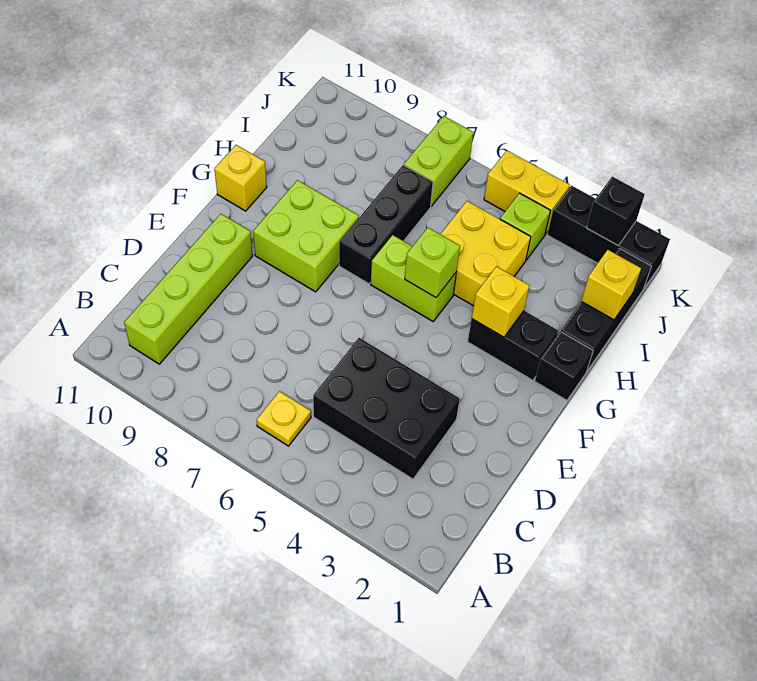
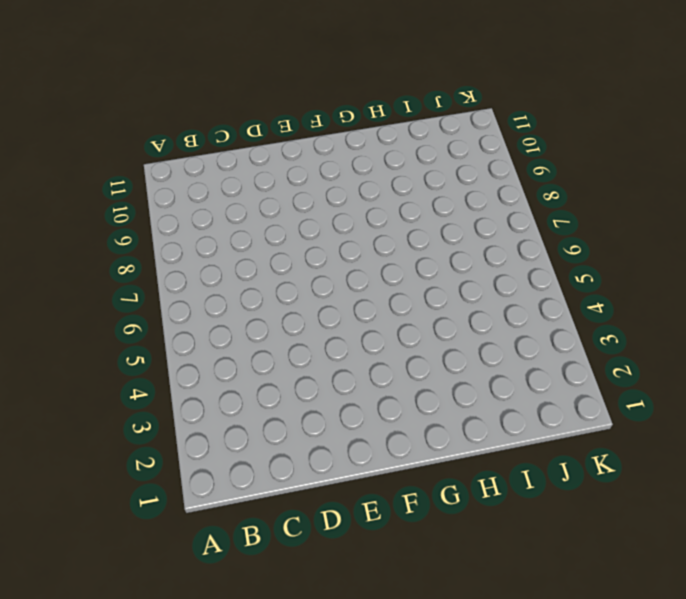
none -> yellow plate B6 level 1
none -> lime brick B10:E10 level 1
none -> black brick C3:D5 level 1

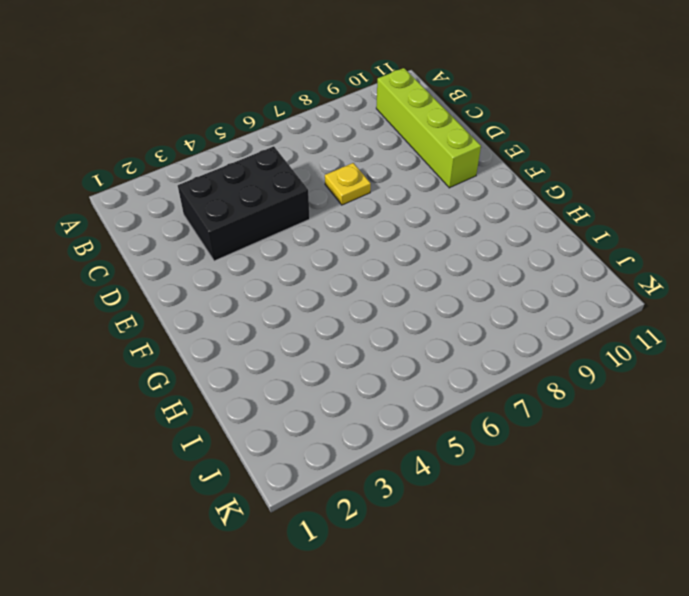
yellow plate D7 level 1 -> yellow plate B6 level 1
none -> lime brick F8:G9 level 1
none -> black brick G1 level 1
none -> black brick G2:G3 level 1

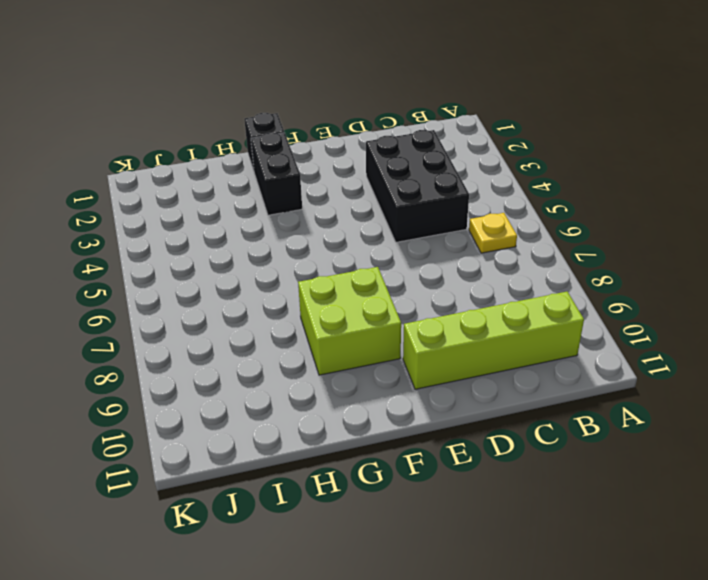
none -> lime brick G5:G6 level 1
none -> black brick G7:I7 level 1
none -> yellow brick G11 level 1

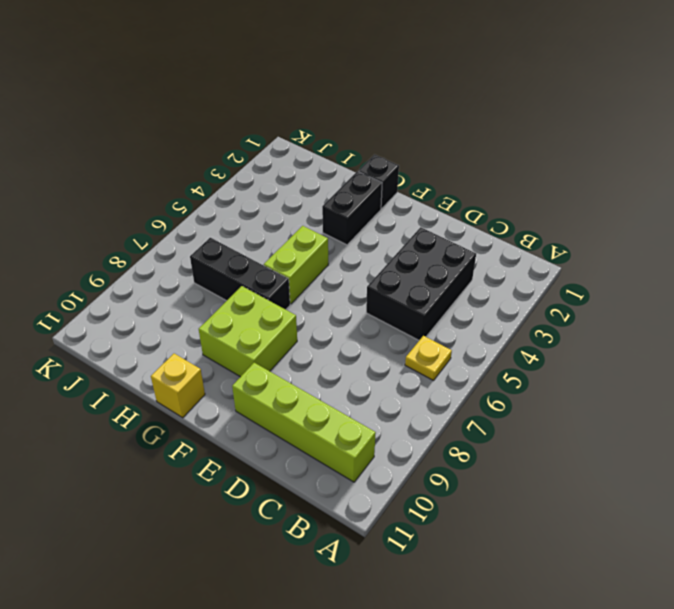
none -> black brick H1:J1 level 1
none -> yellow brick H4:I5 level 1
none -> lime brick J4 level 1

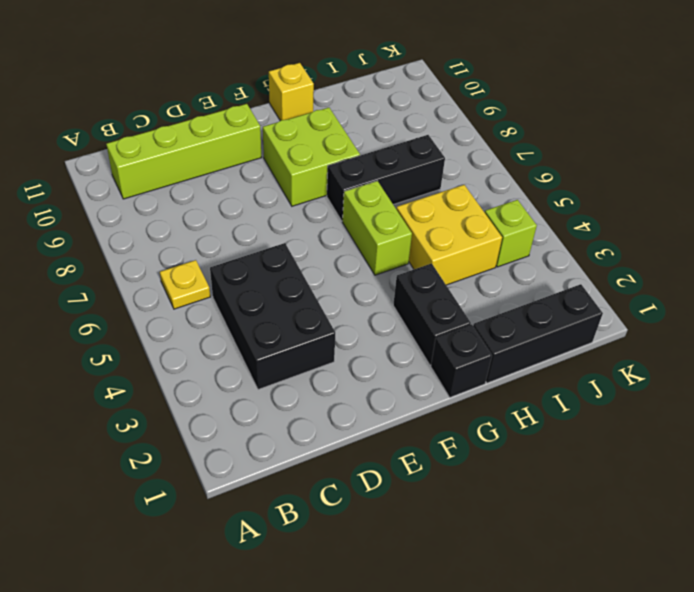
none -> lime brick J7:K7 level 1
none -> black brick K1:K3 level 1
none -> yellow brick K4:K5 level 1

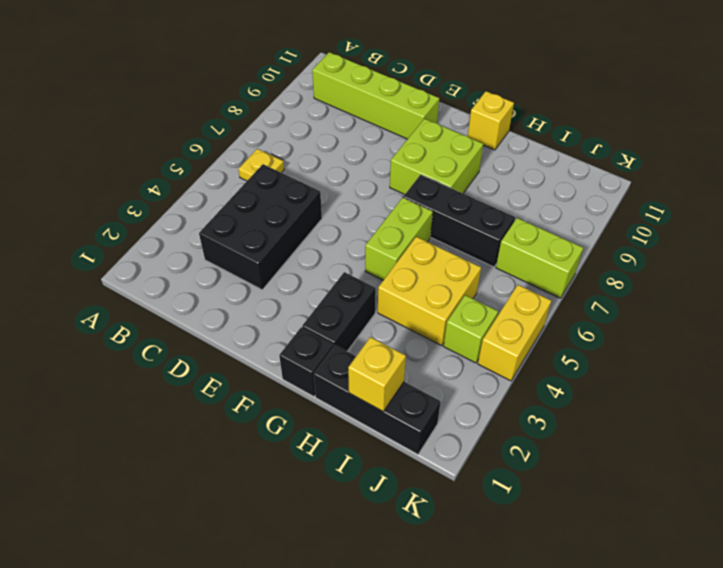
none -> black brick K1:K3 level 1
none -> yellow brick G3 level 2
none -> lime brick G5 level 2

